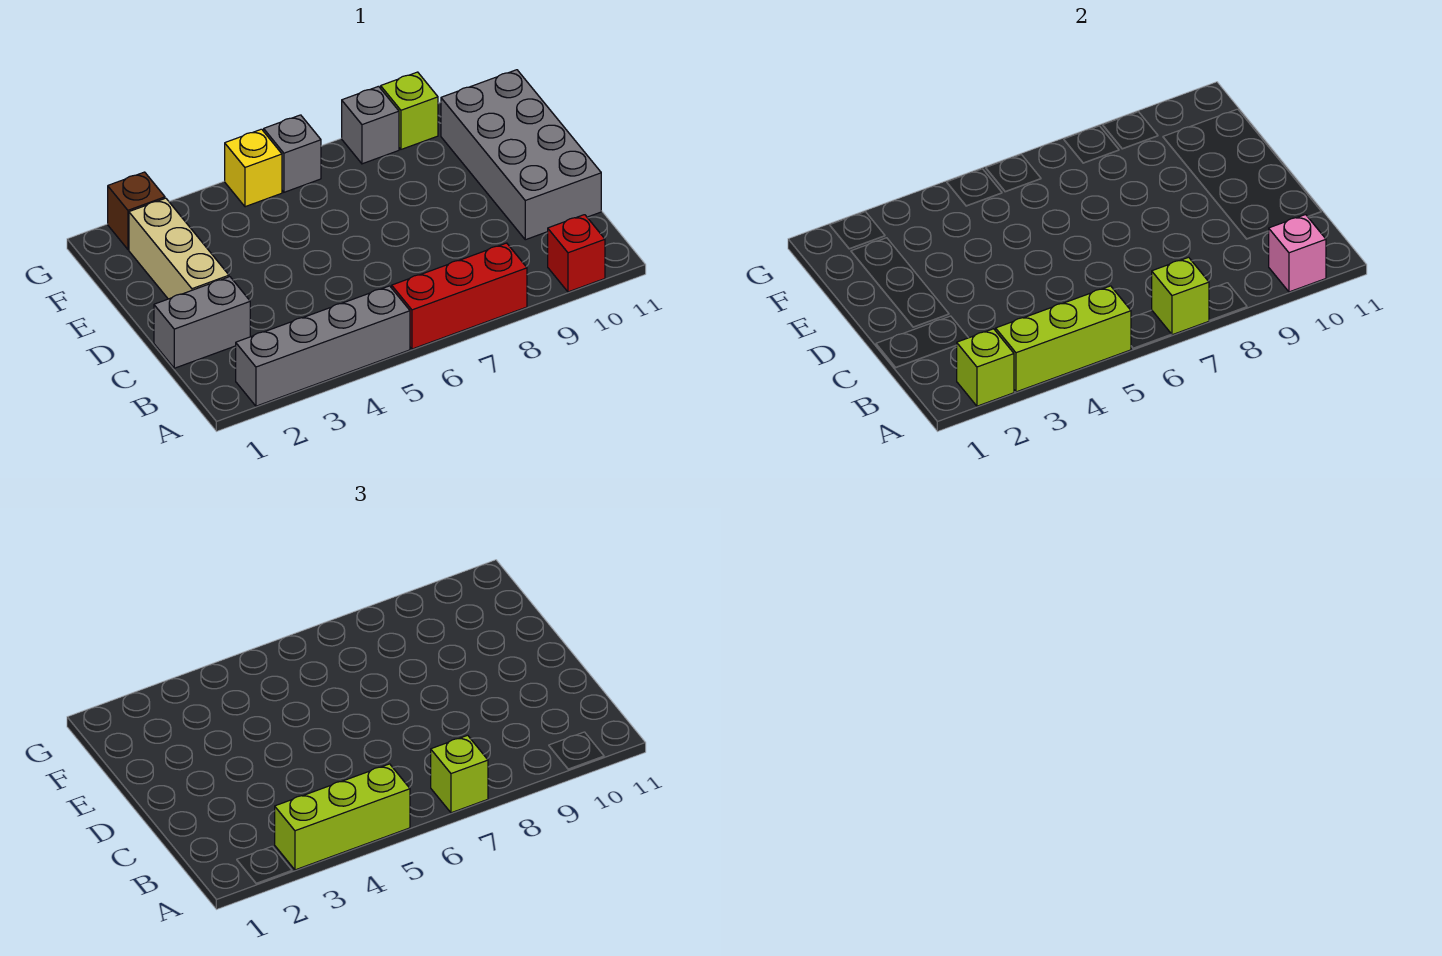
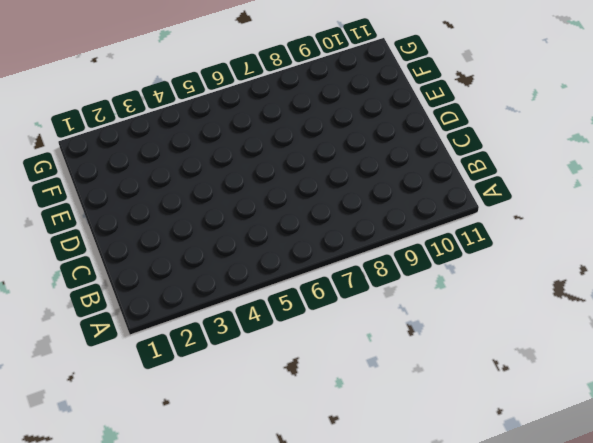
none -> grey brick A2:A5 level 1
none -> red brick A6:A8 level 1
none -> red brick A10 level 1

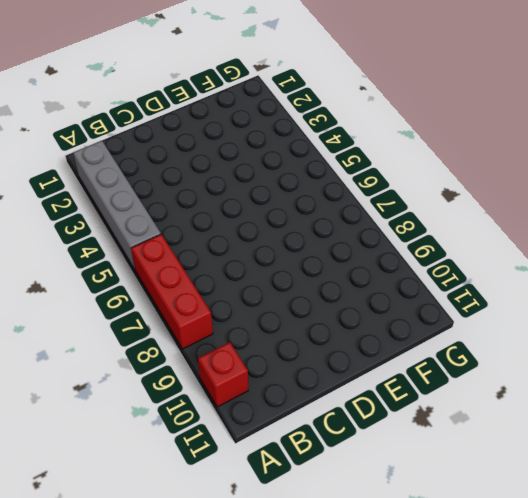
none -> grey brick C1:C2 level 1
none -> grey brick C10:F11 level 1
none -> tan brick D2:F2 level 1

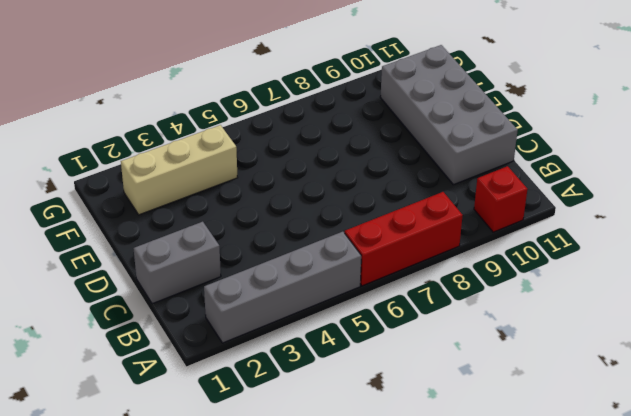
tan brick F2:F4 level 1 -> tan brick D2:F2 level 1
none -> brown brick G2 level 1
none -> yellow brick G5 level 1
none -> grey brick G6 level 1

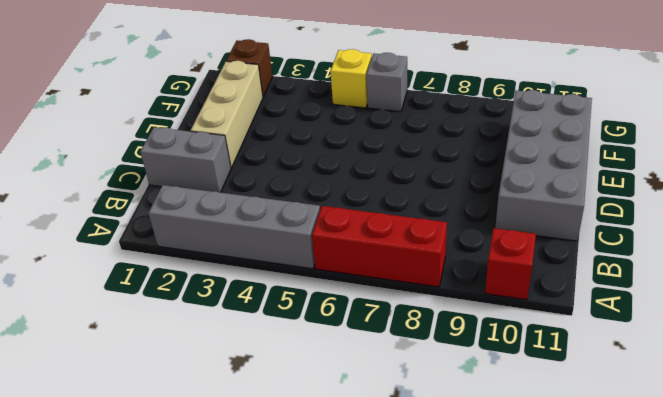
none -> grey brick G8 level 1
none -> lime brick G9 level 1
none -> lime brick A2 level 2

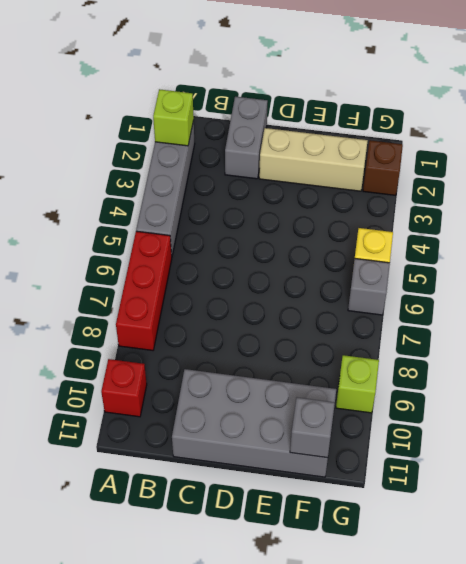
grey brick F11 level 2 -> grey brick G8 level 1
none -> lime brick A3:A5 level 2
none -> lime brick A7 level 2
none -> pink brick A10 level 2

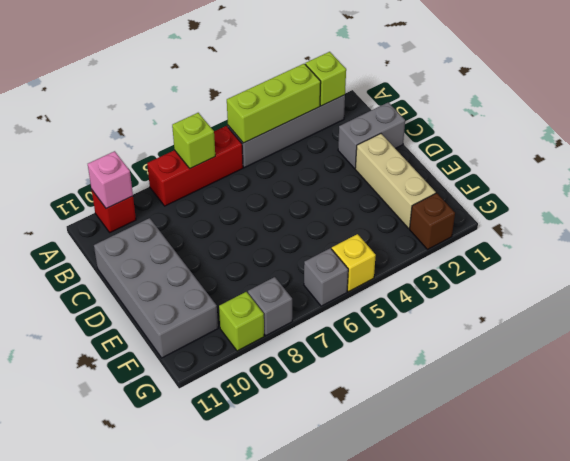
none -> lime brick A3:A5 level 3
none -> lime brick A7 level 3

